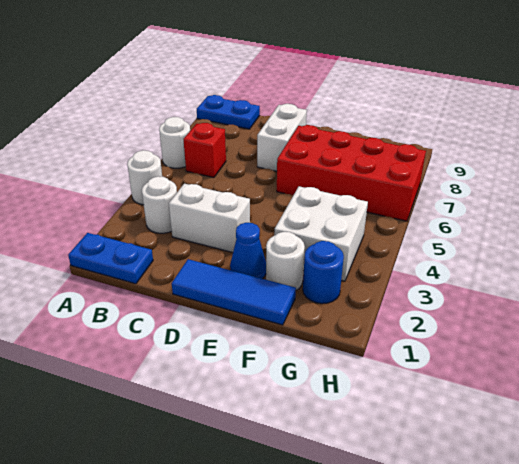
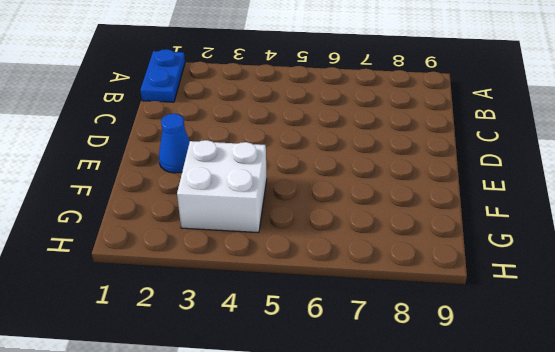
none -> white round brick A4 level 1
none -> white round brick A6 level 1
none -> blue plate A9:B9 level 1

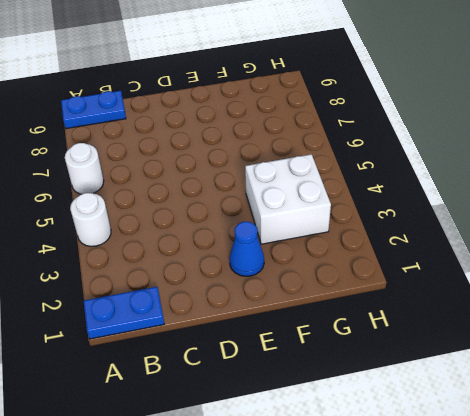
none -> white round brick B3 level 1
none -> red brick B6 level 1
none -> white brick C3:D3 level 1

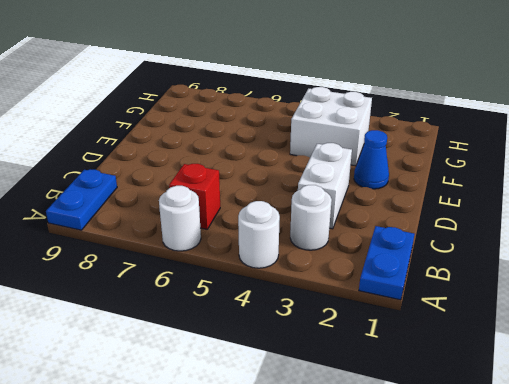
none -> blue tile D1:F1 level 1
none -> white brick D7:D8 level 1
none -> red brick E6:H7 level 1

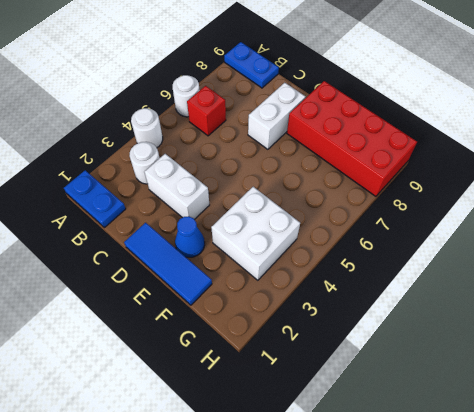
red brick E8:H9 level 1 -> red brick E6:H7 level 1
none -> white round brick F2 level 1
none -> blue round brick G2 level 1

